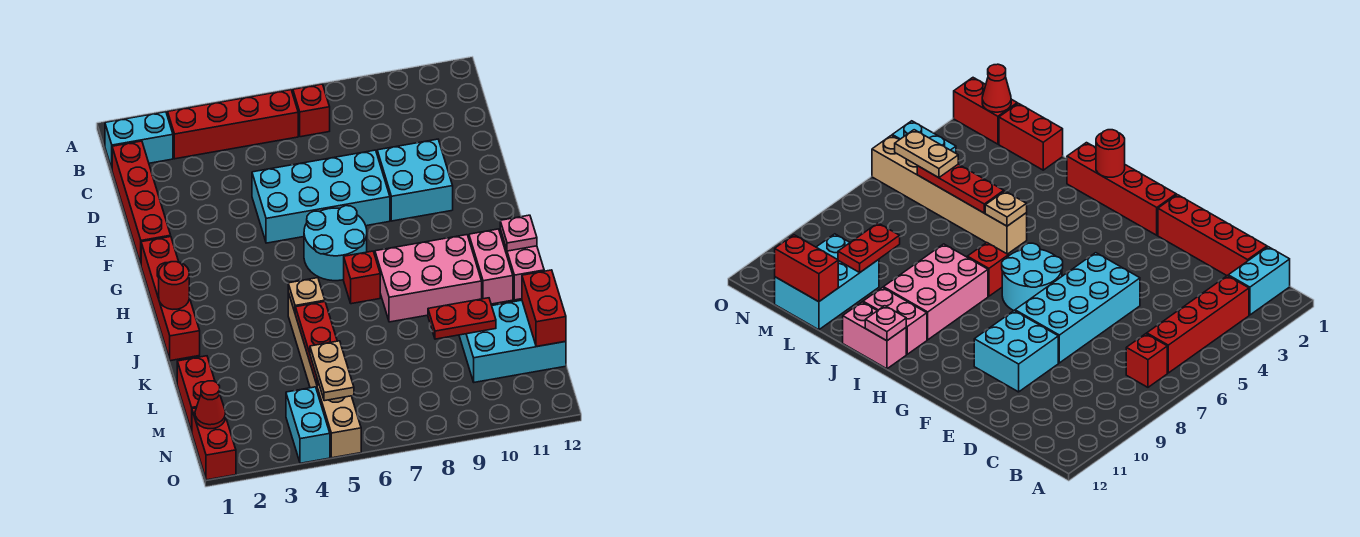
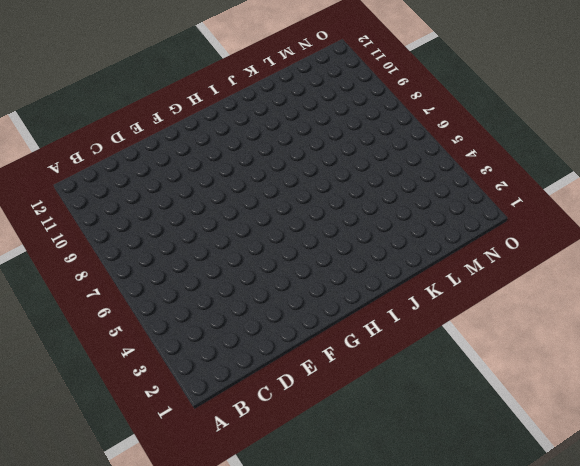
none -> cyan brick B1:B2 level 1
none -> red brick B3:B6 level 1
none -> red brick B7 level 1

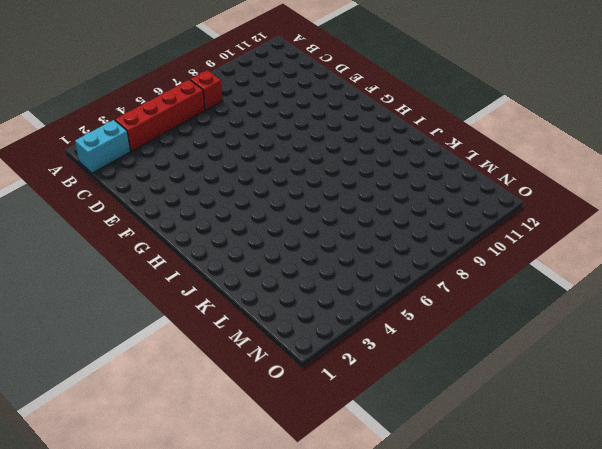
none -> red brick C1:F1 level 1
none -> cyan brick E5:F8 level 1
none -> cyan brick E9:F10 level 1

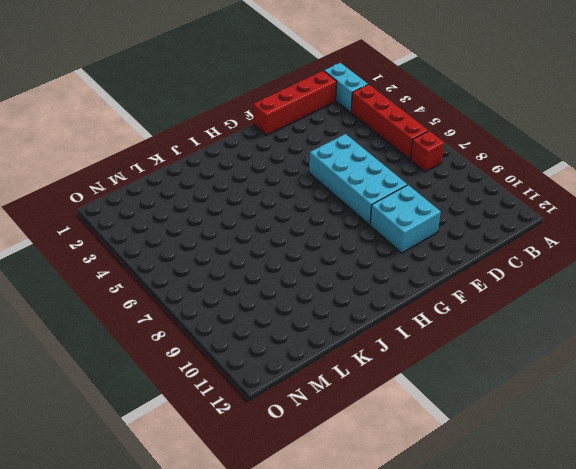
none -> red brick G1:J1 level 1
none -> cyan round brick G6:H7 level 1
none -> red brick I7 level 1

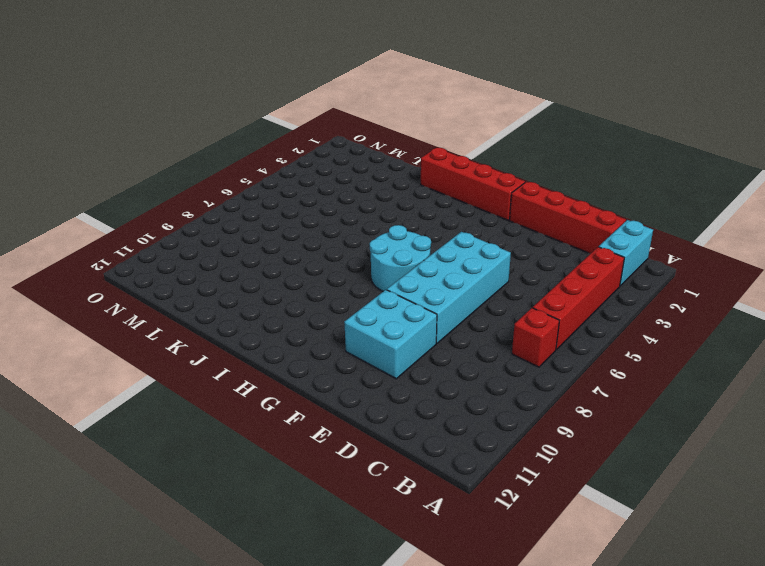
none -> red brick I7 level 1
none -> pink brick I8:J10 level 1
none -> pink brick I11:J11 level 1

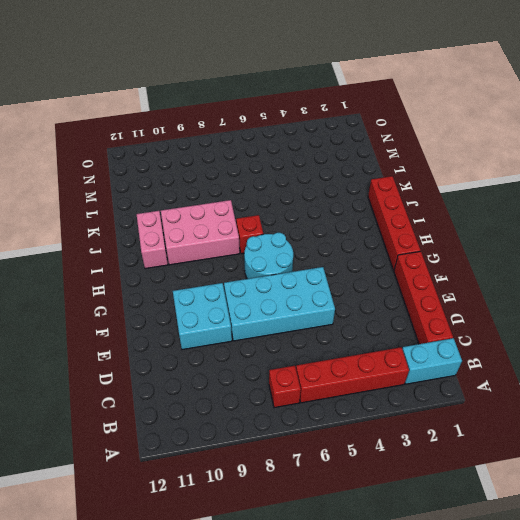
none -> pink brick I12:J12 level 1
none -> tan brick J5:O5 level 1
none -> red brick L1:M1 level 1

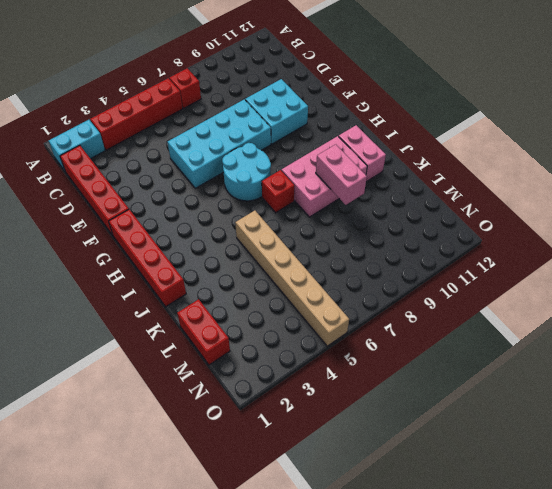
pink brick J9:K9 level 2 -> pink brick I12:J12 level 1
none -> cyan brick L10:M12 level 1
none -> red brick N1:O1 level 1
none -> cyan brick N4:O4 level 1

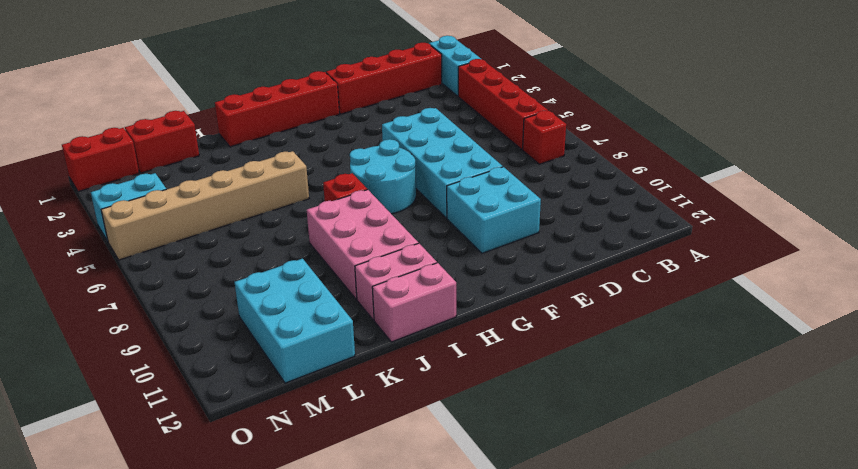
none -> red round brick I1 level 2
none -> pink plate I12 level 2
none -> tan plate J5 level 2

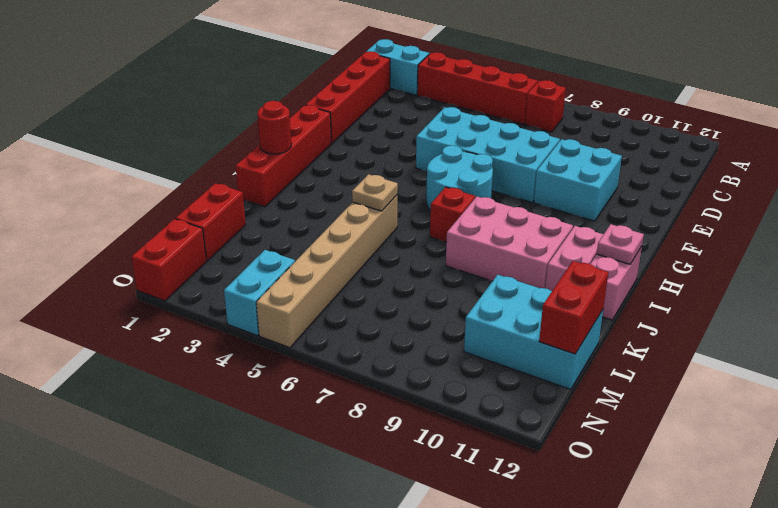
none -> red plate K5:M5 level 2
none -> red plate L9:L10 level 2
none -> red cone N1 level 2

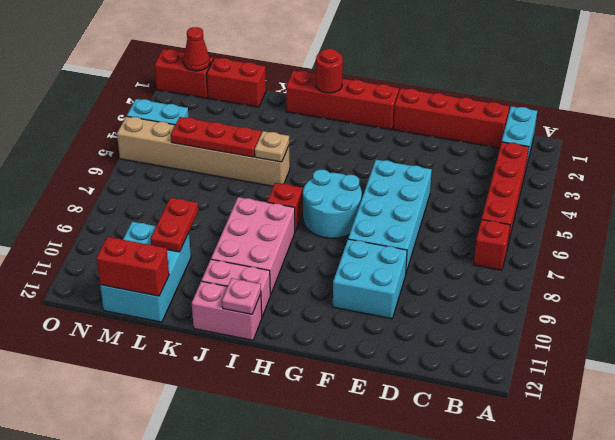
none -> tan plate M5:N5 level 3

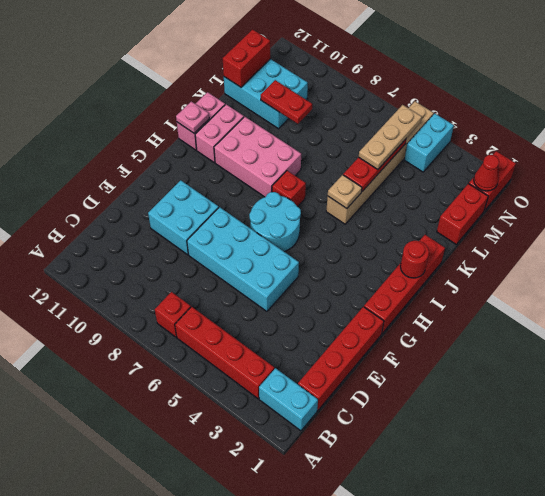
tan plate L5:N5 level 3 -> tan plate M5:N5 level 3

